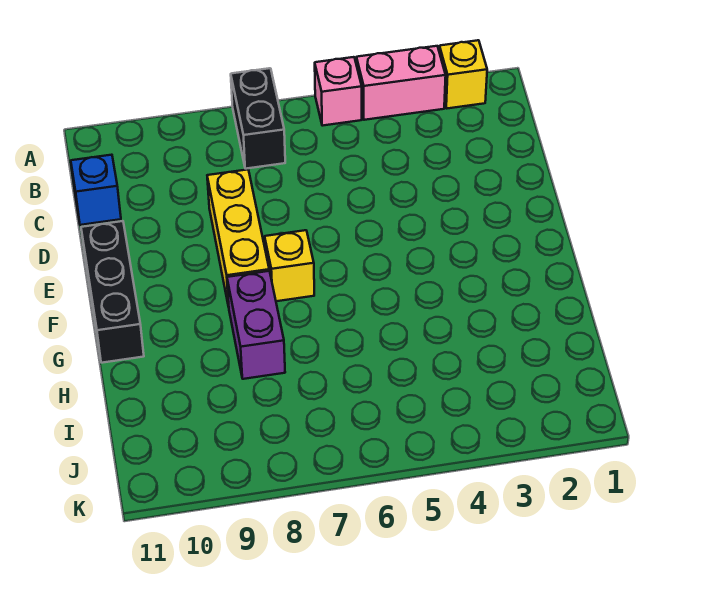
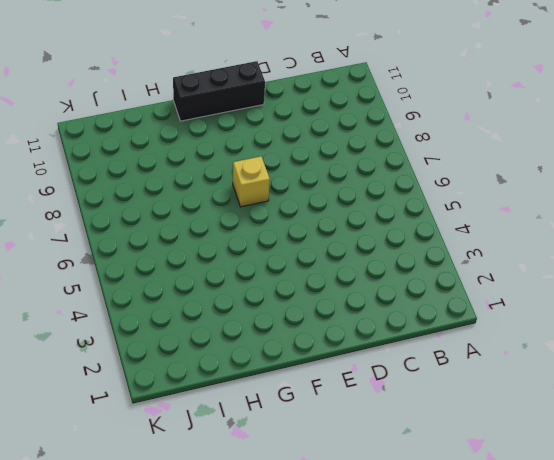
none -> yellow brick A2 level 1
none -> pink brick A3:A4 level 1

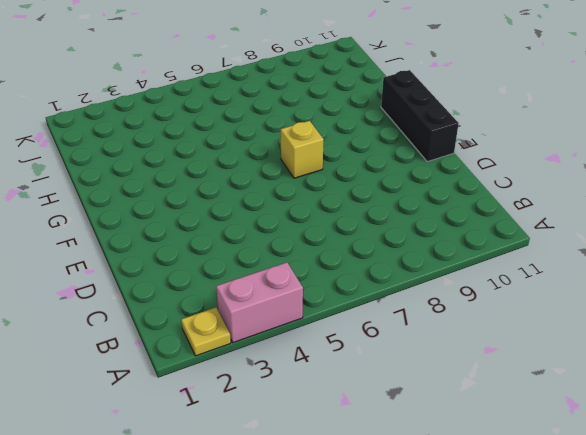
yellow plate A2 level 1 -> yellow brick A2 level 1
none -> pink brick A5 level 1
none -> black brick A7:B7 level 1

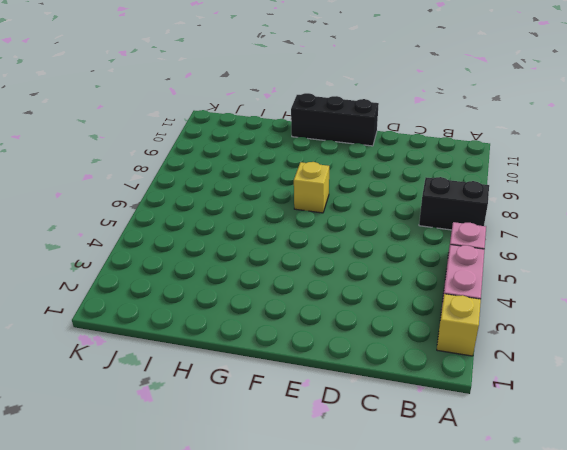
none -> blue brick C11 level 1
none -> yellow brick D8:F8 level 1

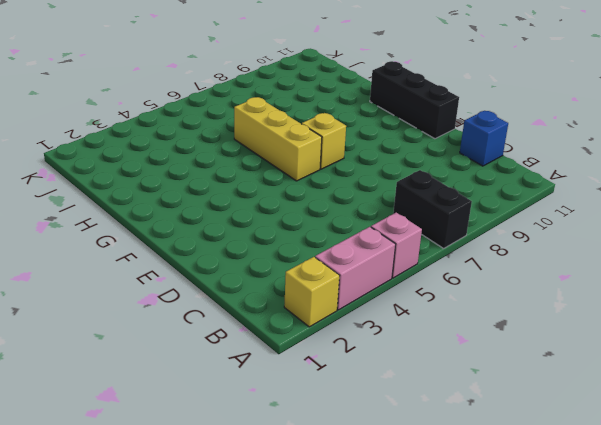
yellow brick F6:H6 level 1 -> yellow brick D8:F8 level 1
none -> purple brick G8:H8 level 1

